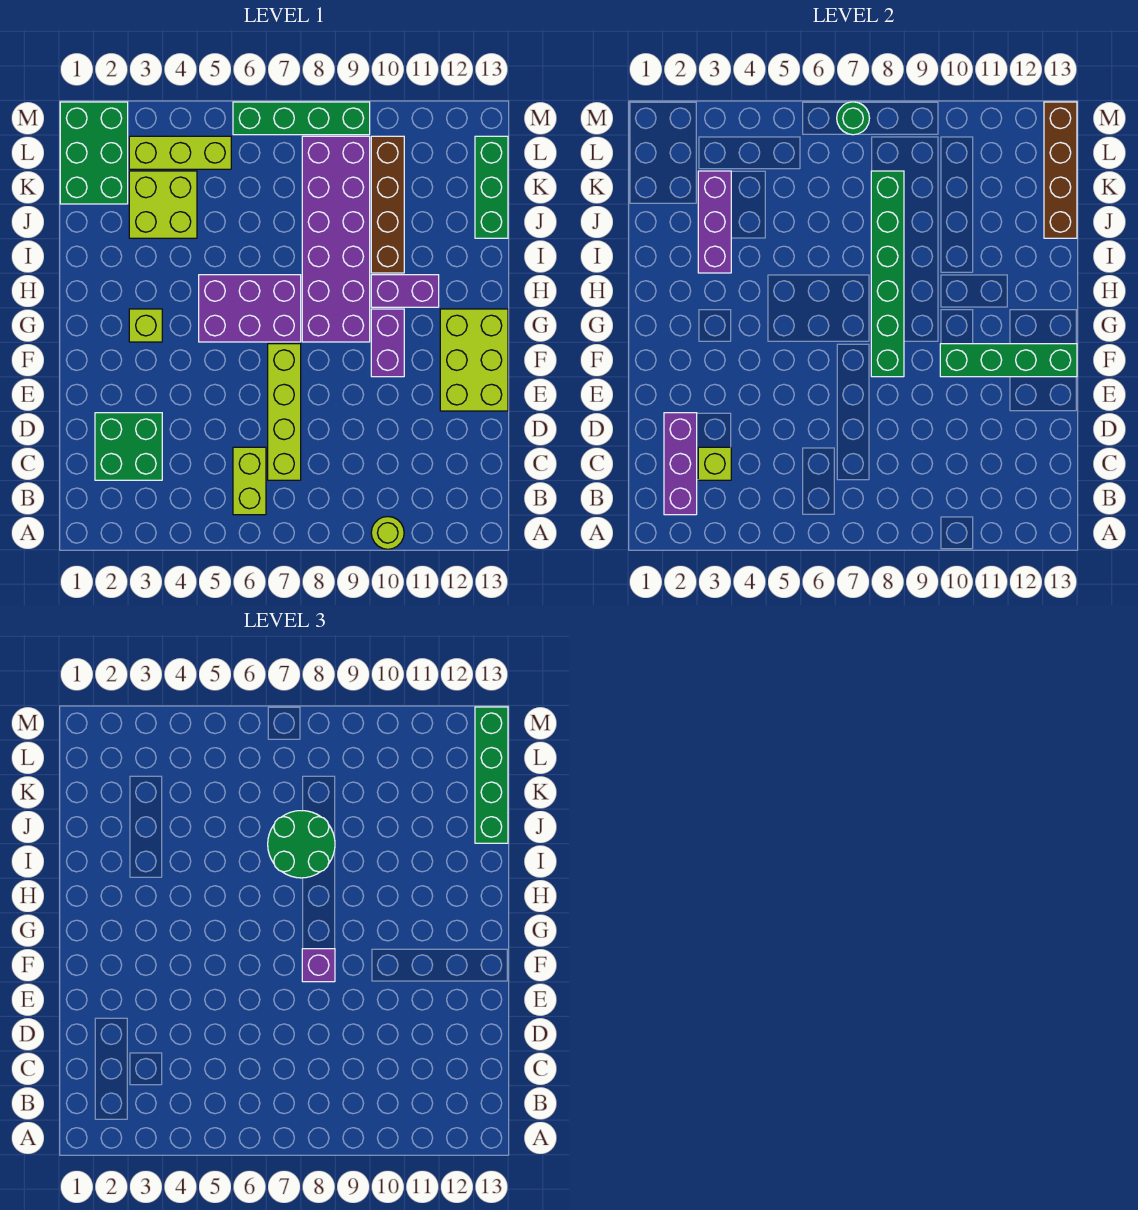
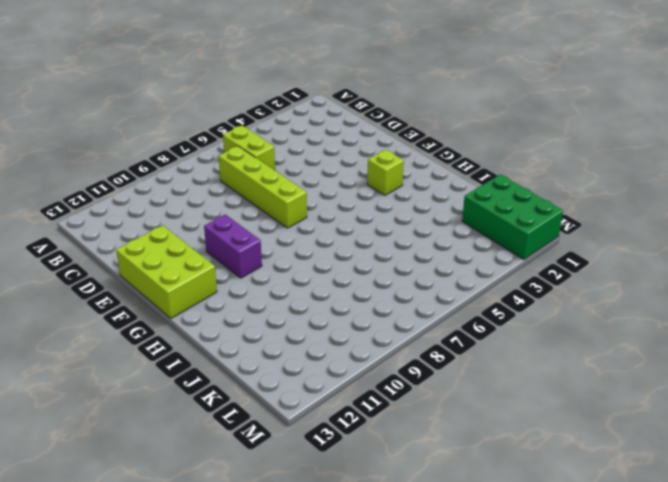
none -> lime round brick A10 level 1
none -> green brick C2:D3 level 1
none -> purple brick G5:H7 level 1

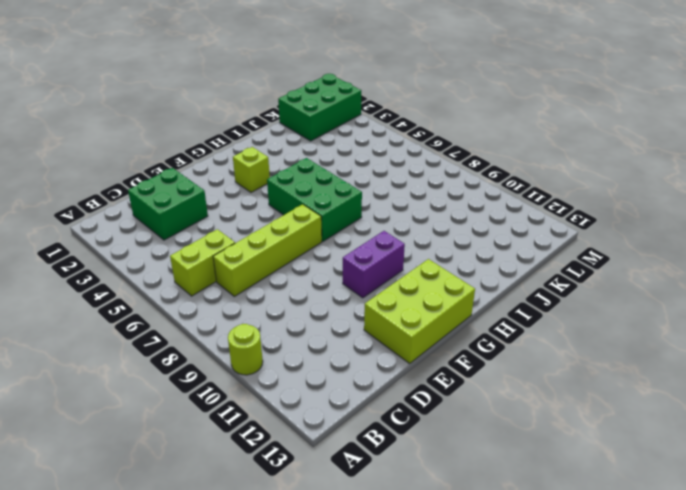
green brick G5:H7 level 1 -> purple brick G5:H7 level 1
none -> purple brick G8:L9 level 1
none -> purple brick H10:H11 level 1
none -> brown brick I10:L10 level 1

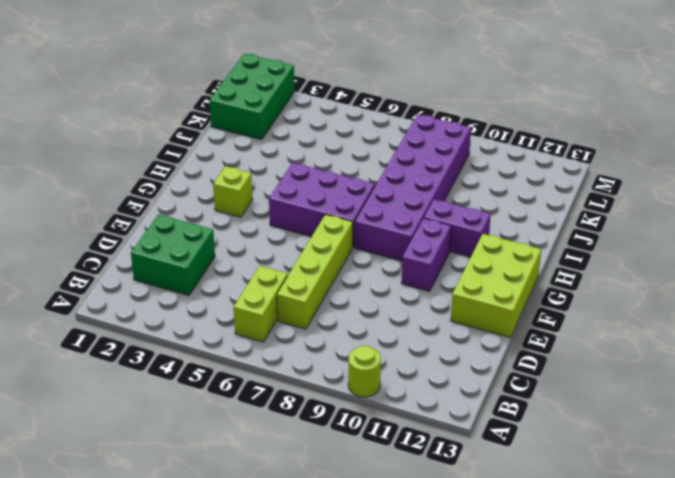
none -> brown brick I10:L10 level 1
none -> lime brick J3:K4 level 1
none -> green brick J13:L13 level 1

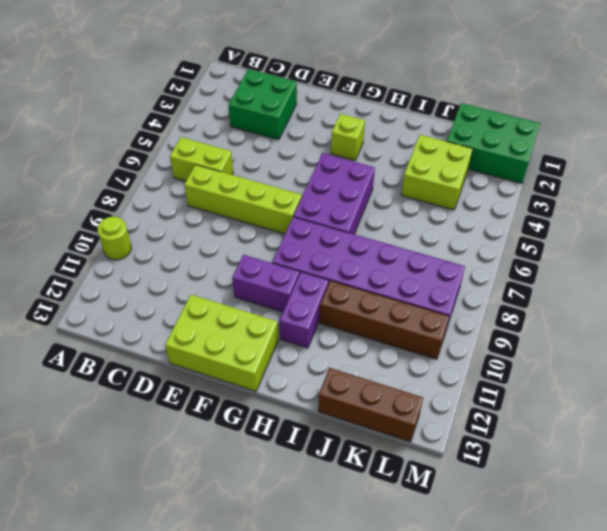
brown brick J13:L13 level 1 -> green brick J13:L13 level 1
none -> lime brick L3:L5 level 1
none -> green brick M6:M9 level 1
none -> purple brick B2:D2 level 2

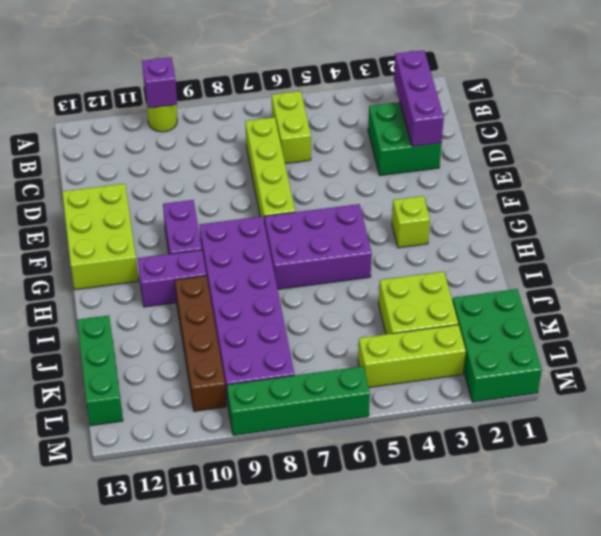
purple brick A10 level 2 -> purple brick F8 level 3
none -> lime brick C3 level 2
none -> green brick F8:K8 level 2
none -> green brick F10:F13 level 2

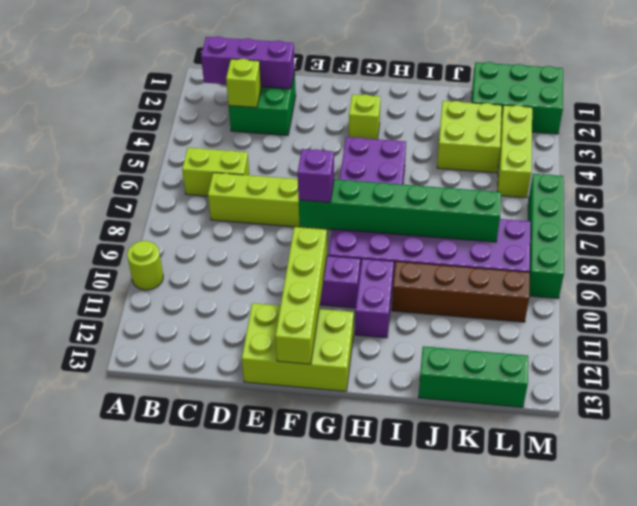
lime brick F10:F13 level 2 -> green brick F10:F13 level 2
none -> purple brick I3:K3 level 2
none -> brown brick J13:M13 level 2
none -> green round brick M7 level 2

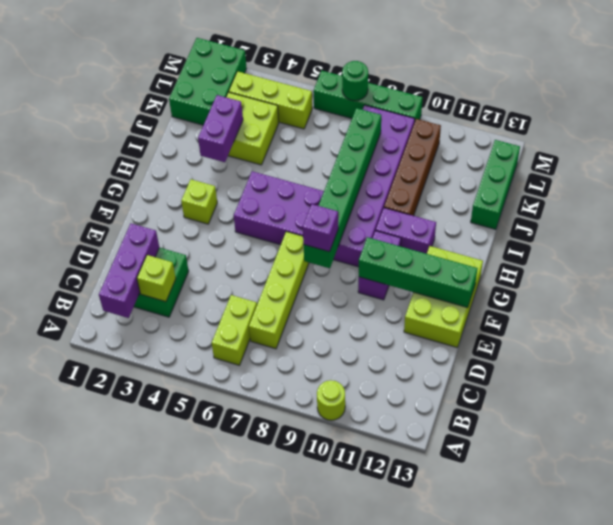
purple brick I3:J3 level 2 -> purple brick I3:K3 level 2
none -> brown brick J13:M13 level 2
none -> green round brick I7:J8 level 3
none -> green brick J13:M13 level 3

